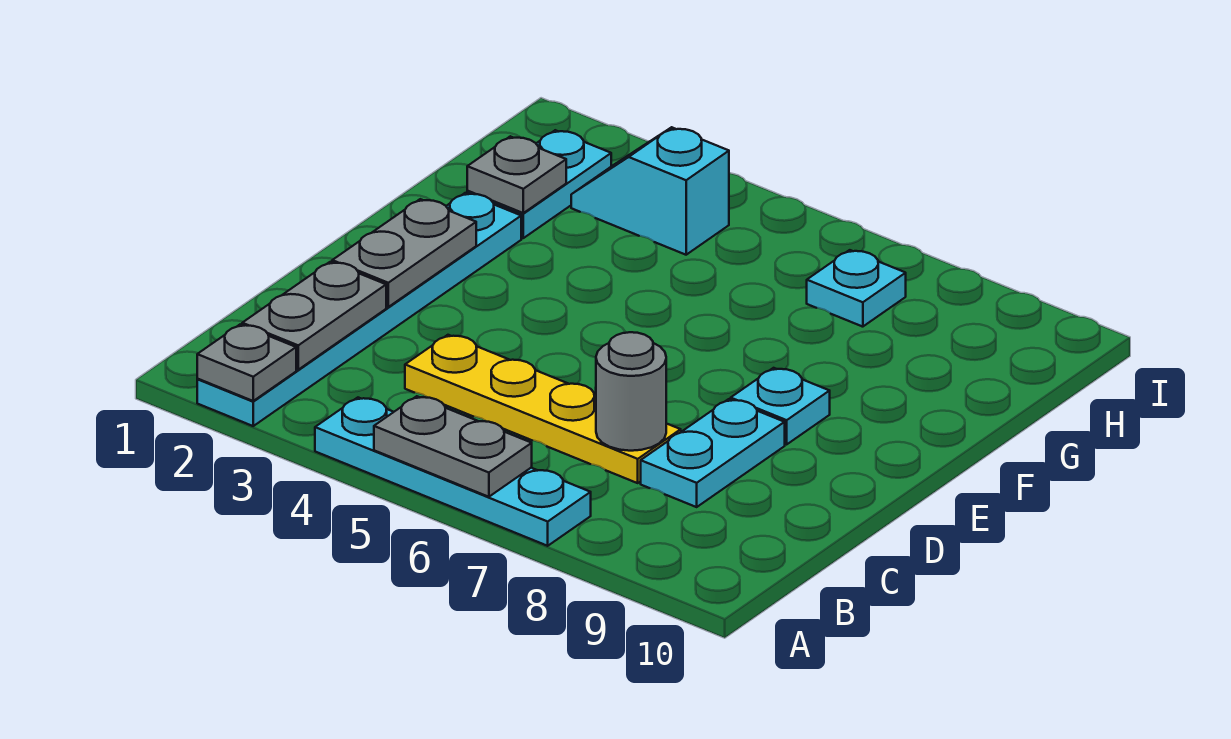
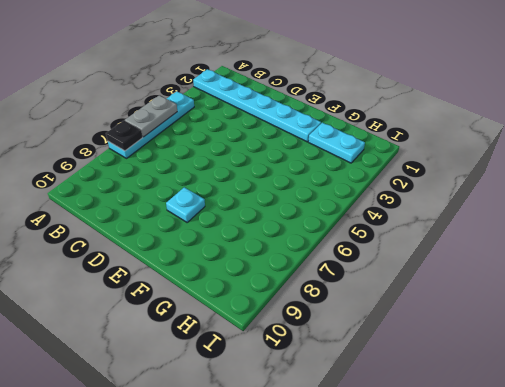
black plate A7 level 2 -> none
none -> yellow plate C4:C7 level 1
none -> cyan plate C8:D8 level 1
none -> cyan slope H3:H4 level 1 top 4

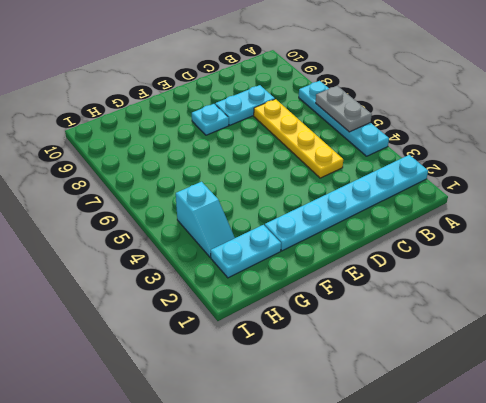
none -> cyan plate H7 level 1
none -> grey plate A2 level 2
none -> grey plate B2:C2 level 2

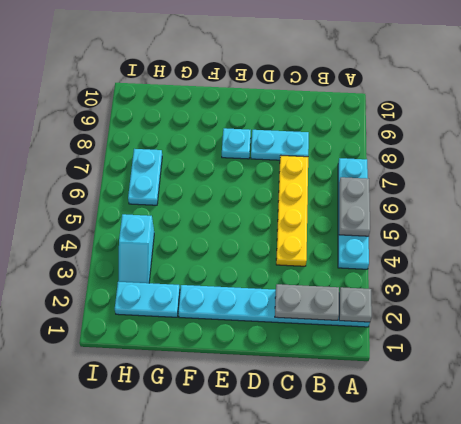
cyan plate H6:H7 level 1 -> cyan plate H7 level 1
none -> grey round brick C7 level 2
none -> grey plate D2:E2 level 2
none -> grey plate G2 level 2

